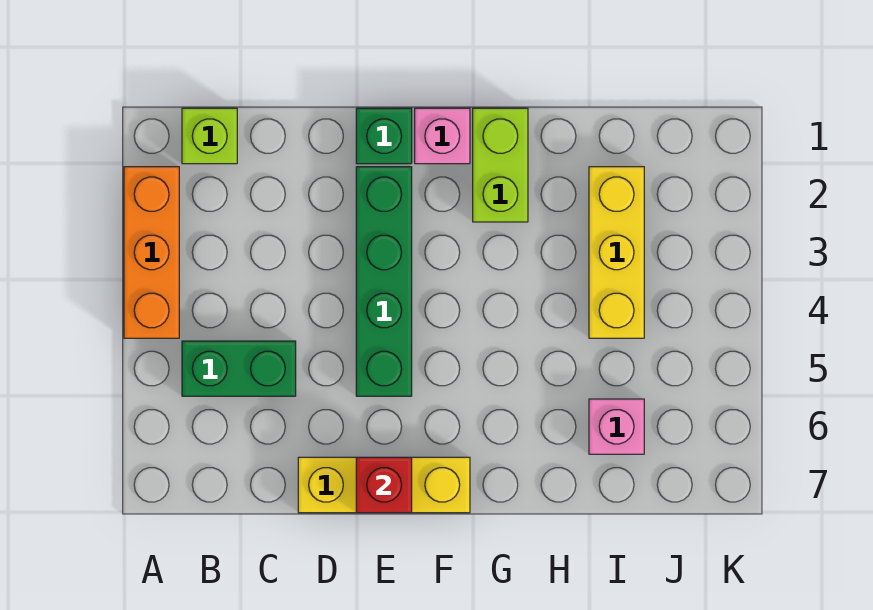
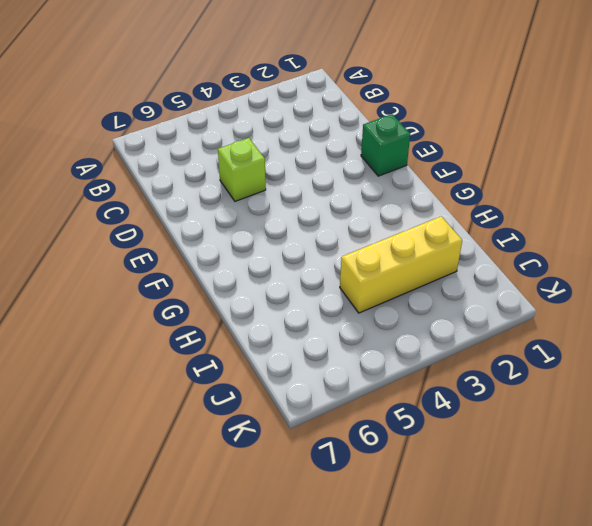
lime brick D5 level 1 -> lime brick B1 level 1
none -> orange brick A2:A4 level 1
none -> green brick B5:C5 level 1

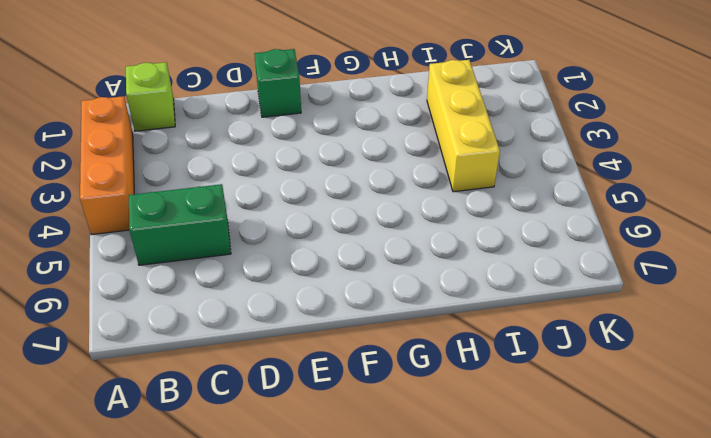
none -> yellow brick D7:F7 level 1
none -> green brick E2:E5 level 1

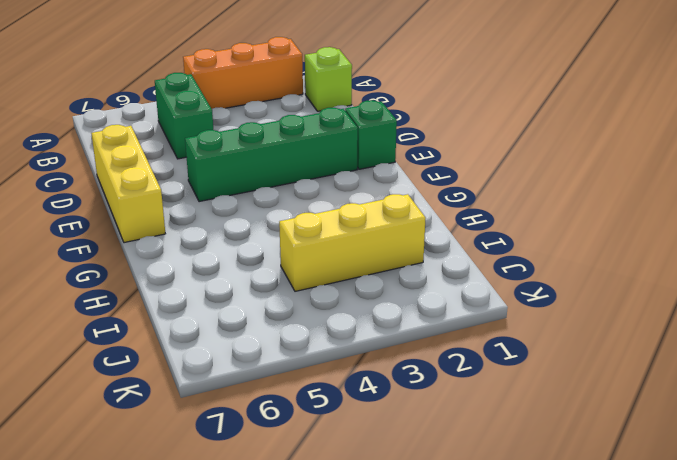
none -> pink brick F1 level 1
none -> lime brick G1:G2 level 1

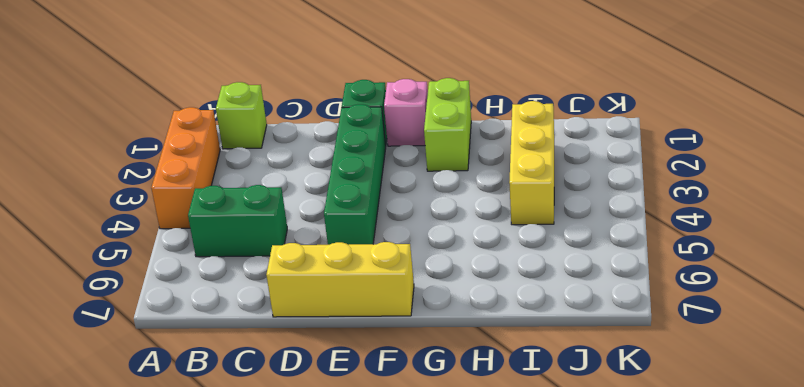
none -> pink brick I6 level 1
none -> red brick E7 level 2

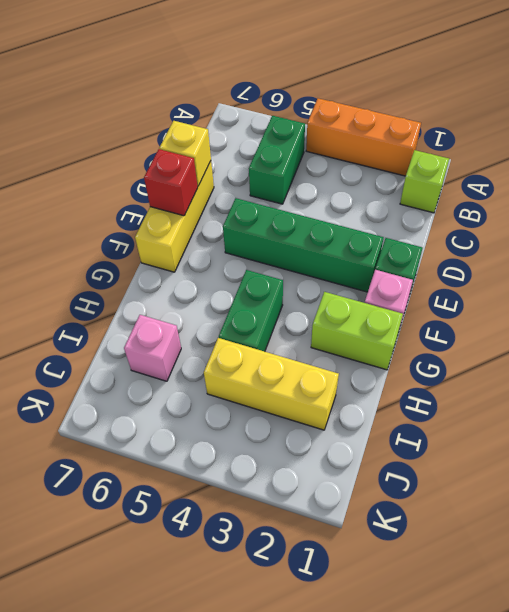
yellow brick D7 level 2 -> none
green brick G4:H4 level 1 -> none

